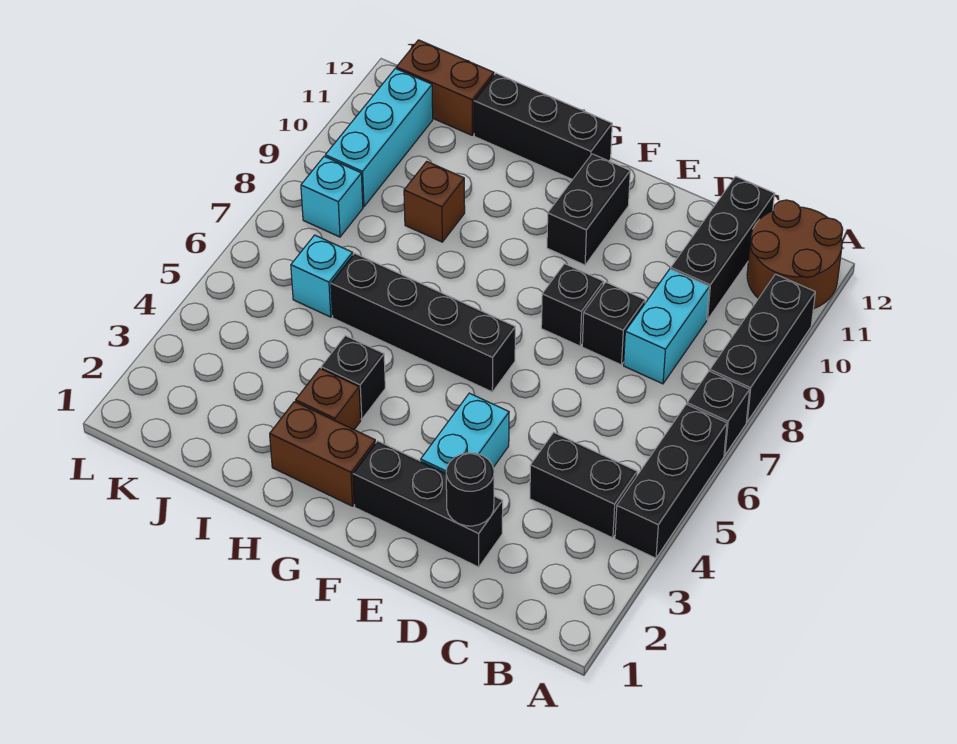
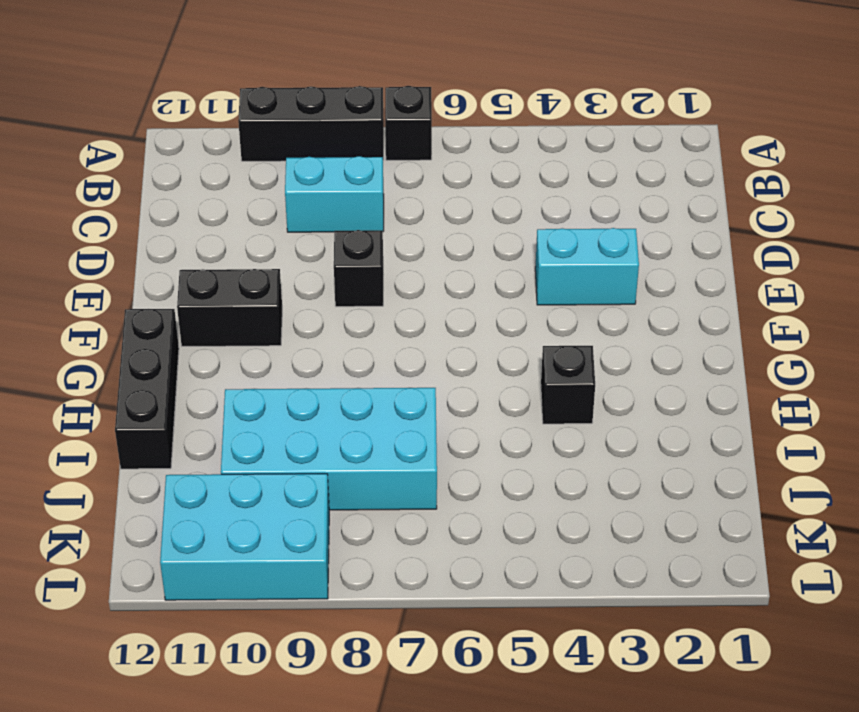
cyan brick I7:J10 level 1 -> brown brick I9 level 1
cyan brick K9:L11 level 1 -> cyan brick K9:K11 level 1
none -> black brick A4:A6 level 1
none -> brown round brick A11:B12 level 1
none -> black brick B4:C4 level 1

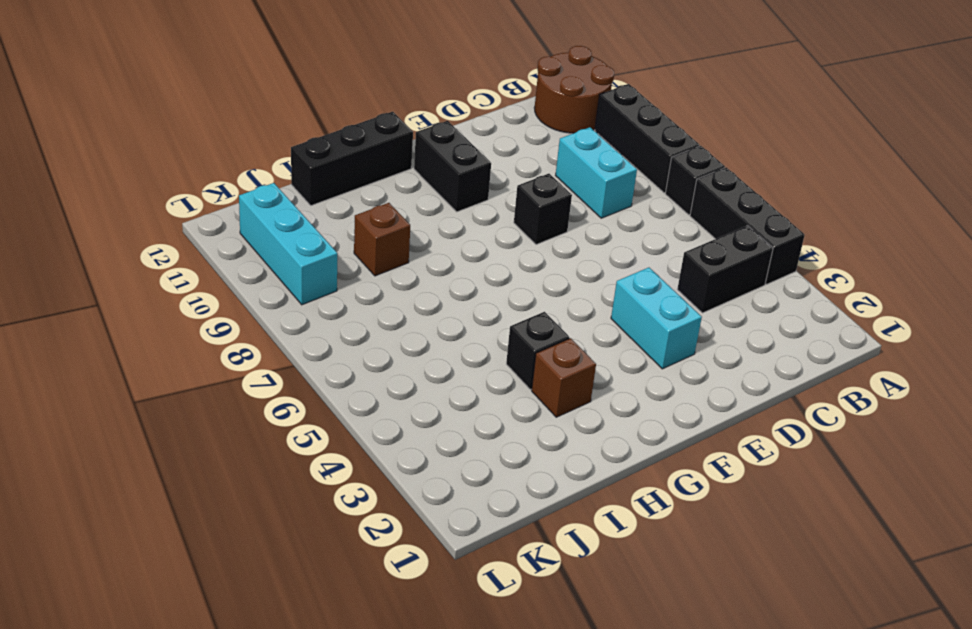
none -> black brick C10:C12 level 1
none -> black brick D2:F2 level 1
none -> black brick D8 level 1

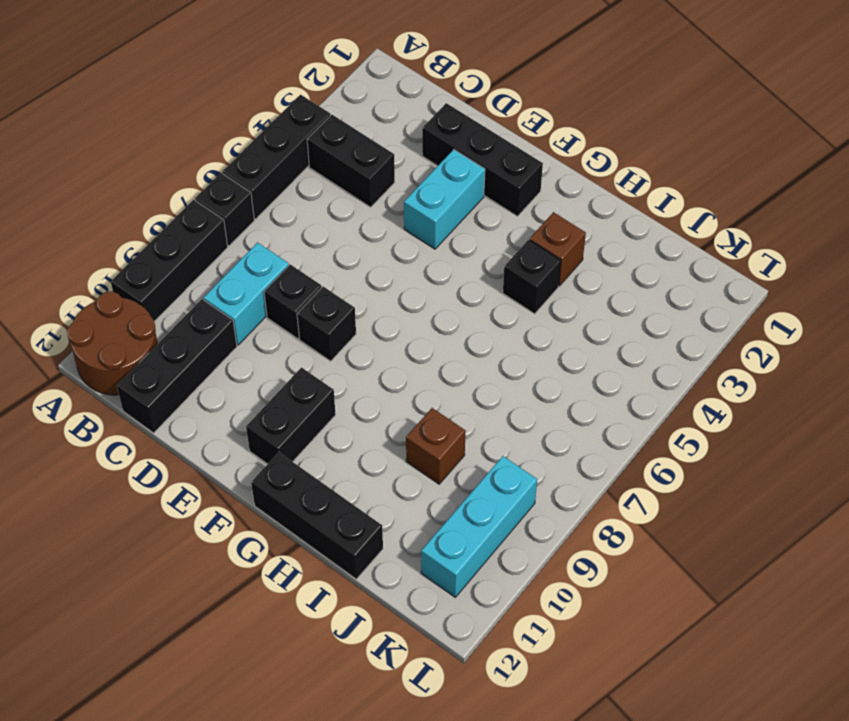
none -> black brick F6:I6 level 1
none -> brown brick G2:H2 level 1
none -> cyan brick J6 level 1

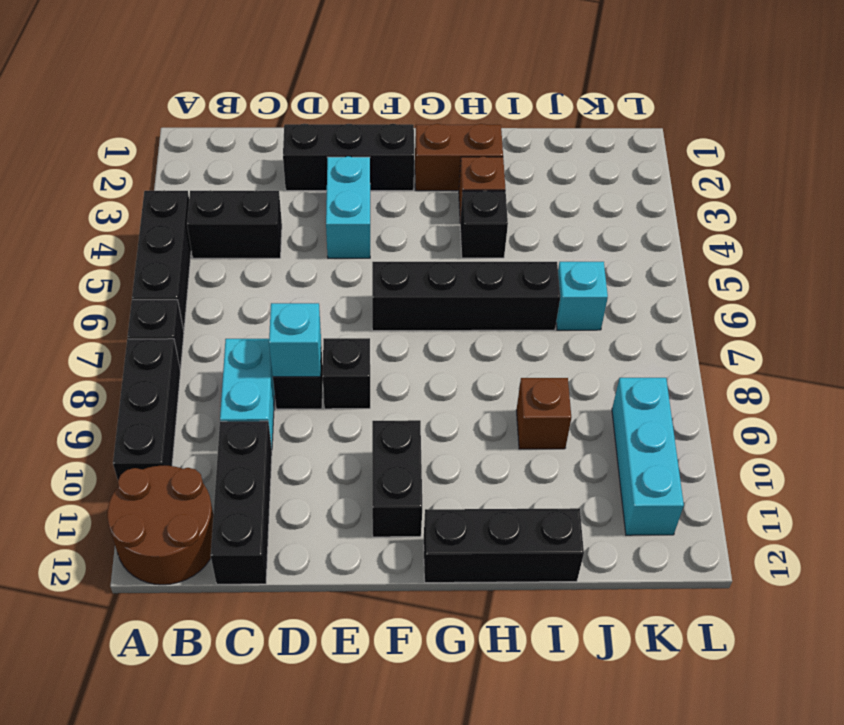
cyan brick D8 level 2 -> cyan brick K8 level 1
none -> brown brick J12:K12 level 1
none -> black round brick D2 level 2

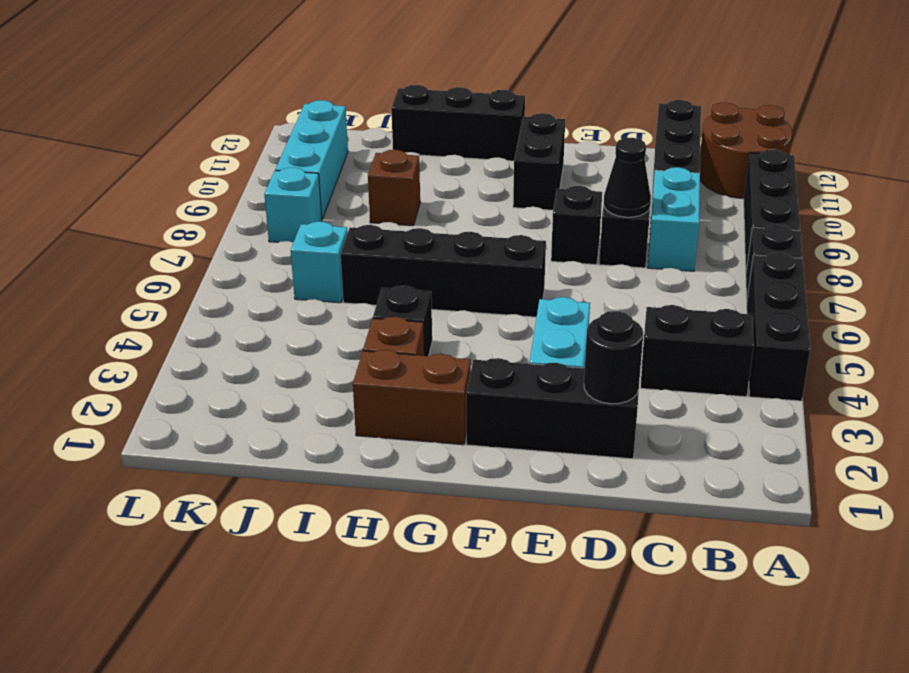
black cone D8 level 2 -> none
none -> brown brick J12:K12 level 1

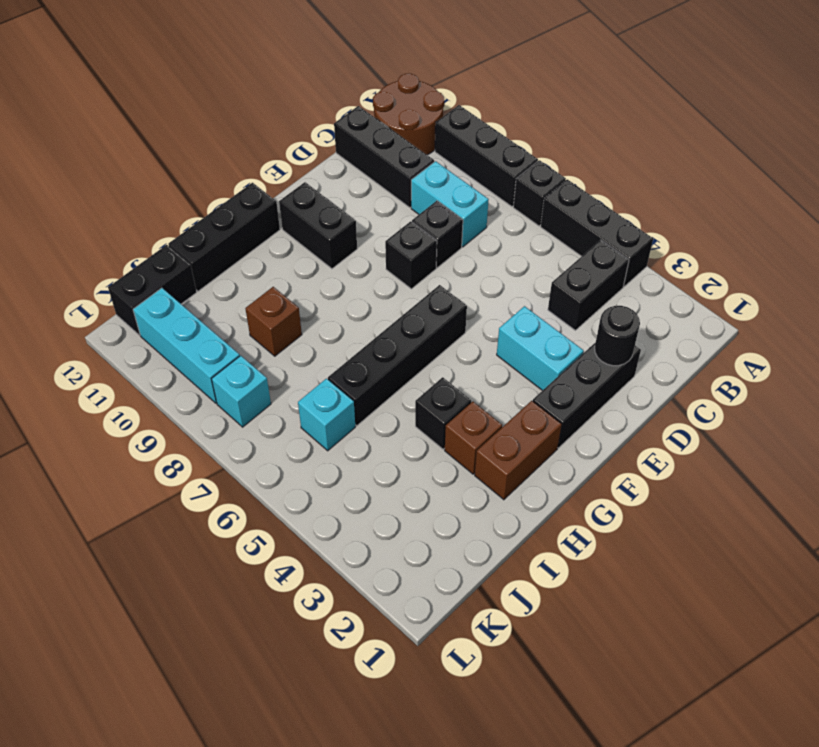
black brick J12:K12 level 1 -> brown brick J12:K12 level 1

